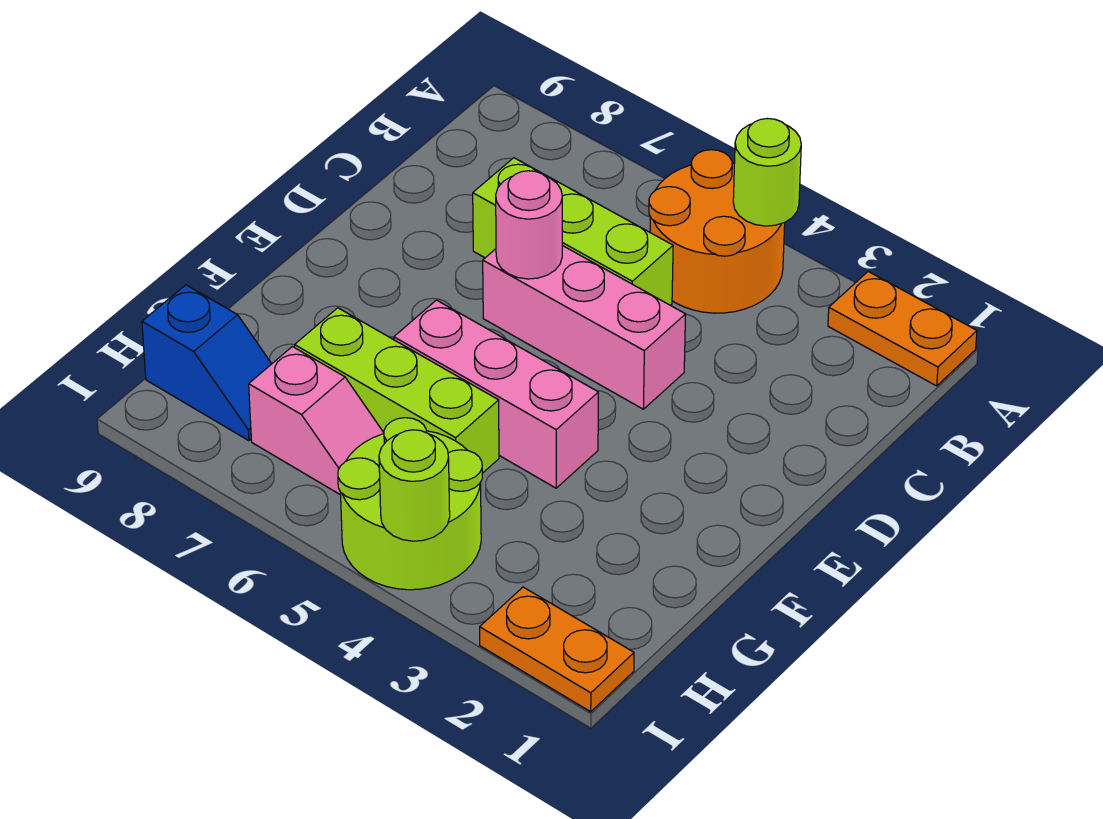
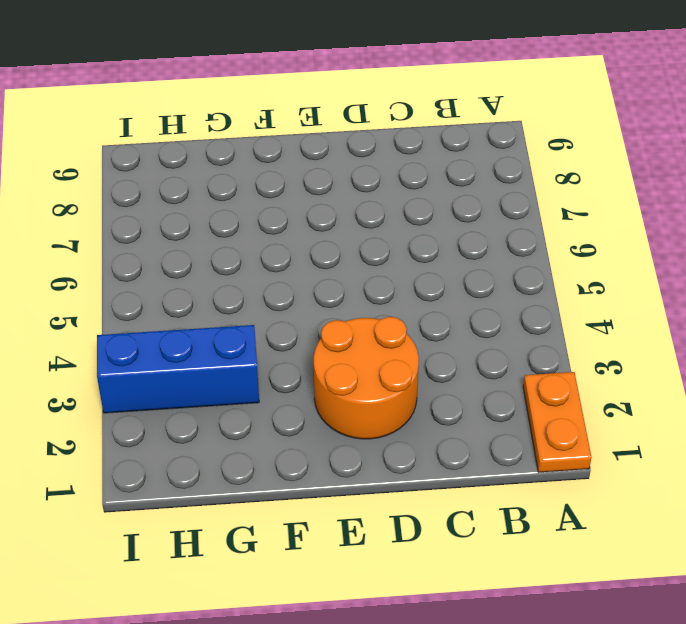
orange round brick D2:E3 level 1 -> orange round brick A4:B5 level 1
blue brick G3:I3 level 1 -> none
none -> lime brick C5:C7 level 1
none -> pink brick D4:D6 level 1
none -> pink brick F4:F6 level 1

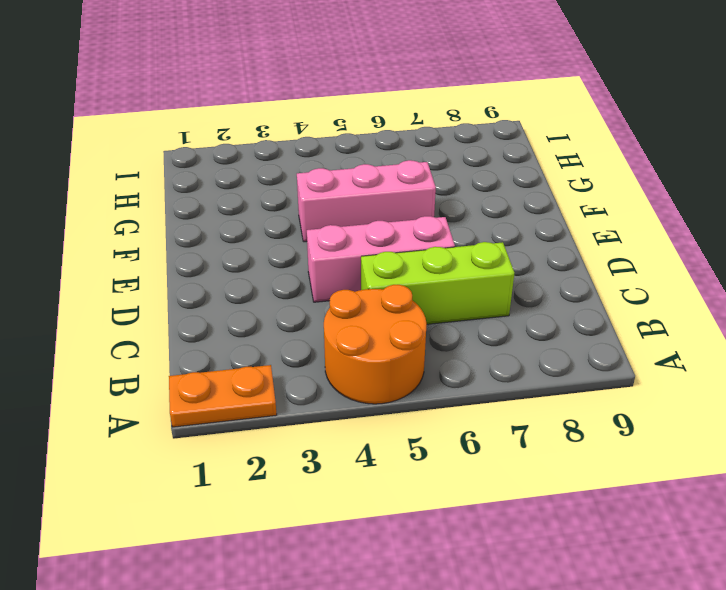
none -> lime brick G5:G7 level 1
none -> lime round brick H4:I5 level 1
none -> pink slope H6:H7 level 1 top 7

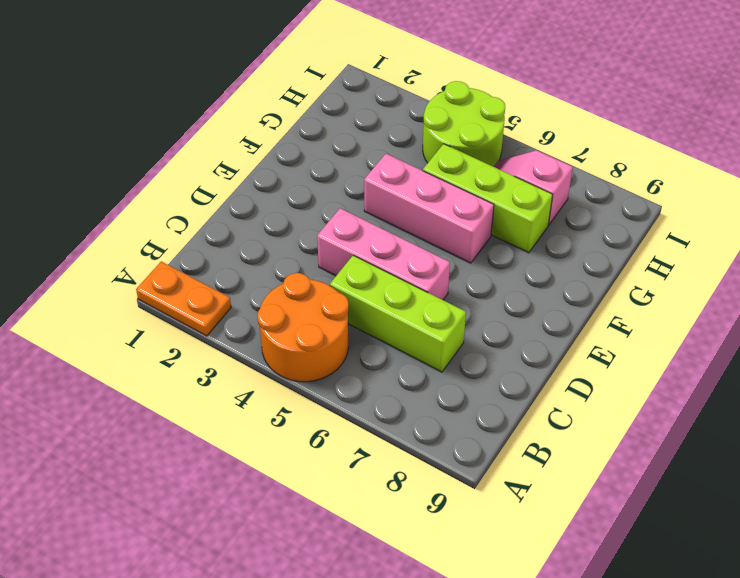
none -> blue slope H8:H9 level 1 top 9
none -> orange plate I1:I2 level 1
none -> lime round brick A4 level 2

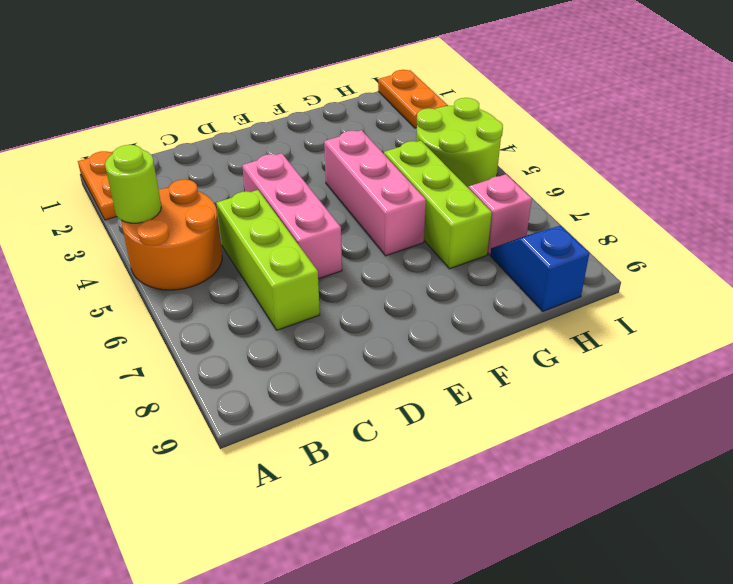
none -> pink round brick D6 level 2
none -> lime round brick I4 level 2

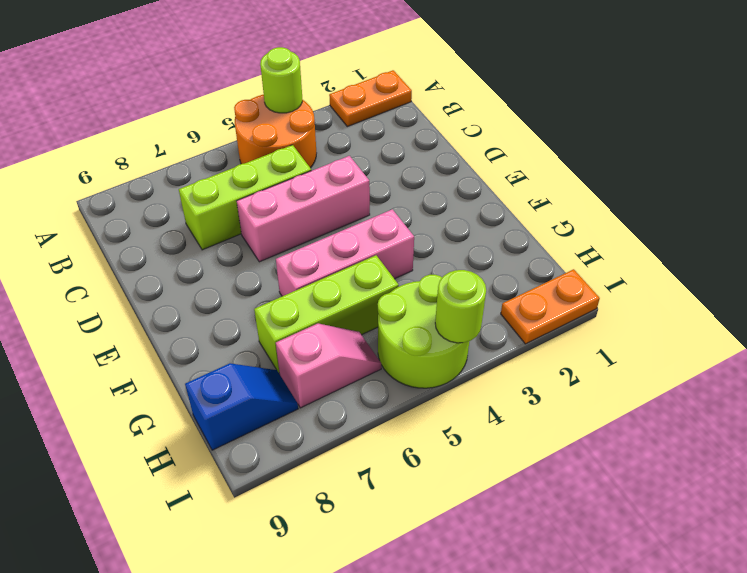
none -> pink round brick D6 level 2

